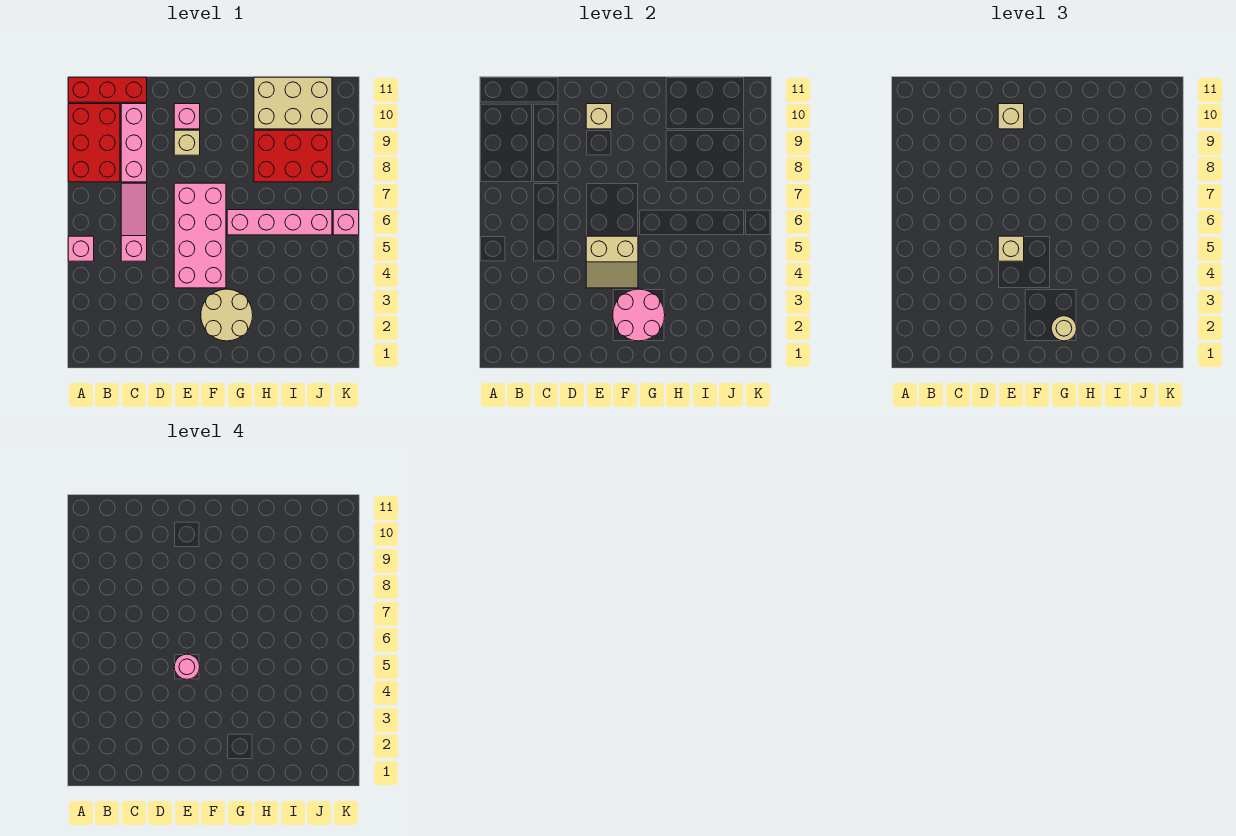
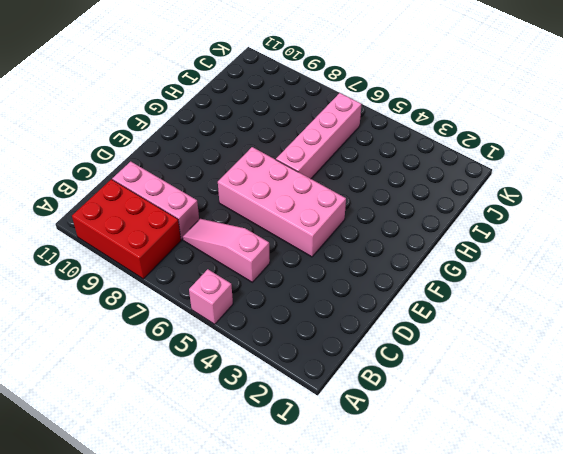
none -> red brick A11:C11 level 1
none -> tan brick E9 level 1
none -> pink brick E10 level 1

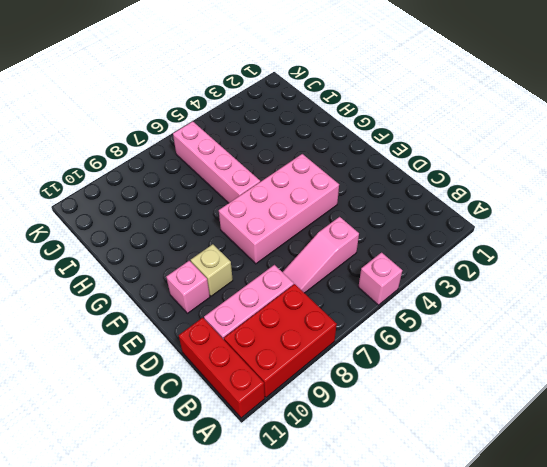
none -> tan round brick F2:G3 level 1
none -> red brick H8:J9 level 1
none -> tan brick H10:J11 level 1

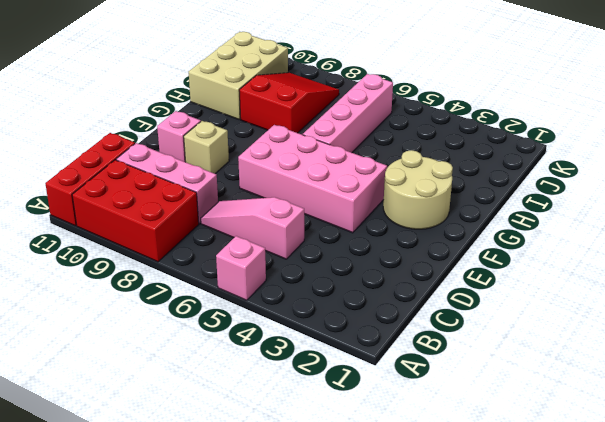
red slope H8:J9 level 1 top H -> red brick H8:J9 level 1
none -> pink brick K6 level 1
none -> tan slope E4:F5 level 2 top 5
none -> tan brick E10 level 2

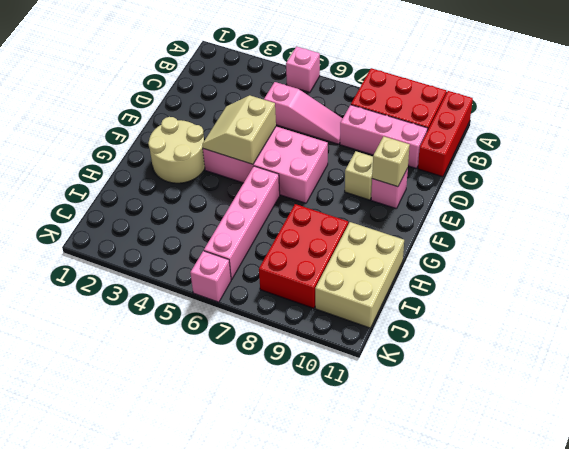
none -> pink round brick F2:G3 level 2
none -> tan brick E5 level 3
none -> tan brick E10 level 3

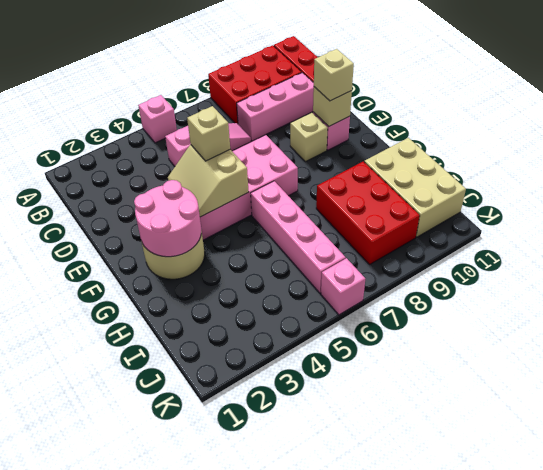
none -> tan round brick G2 level 3
none -> pink round brick E5 level 4

